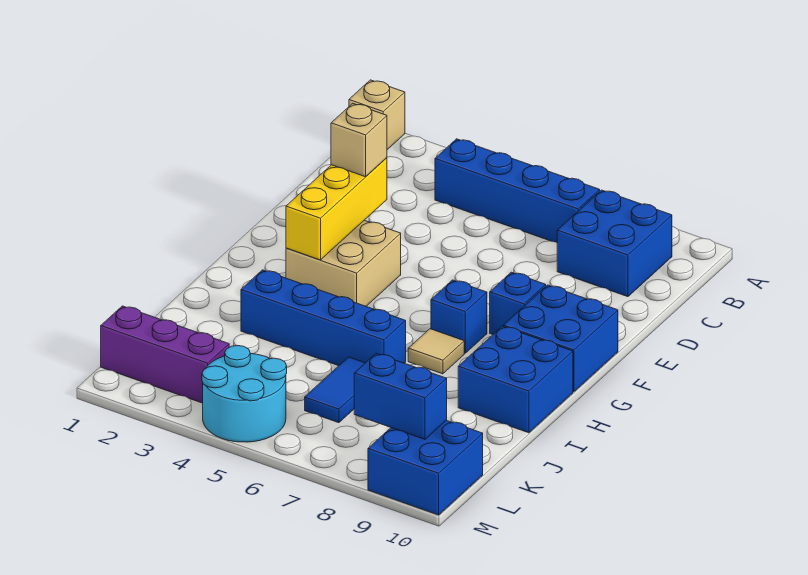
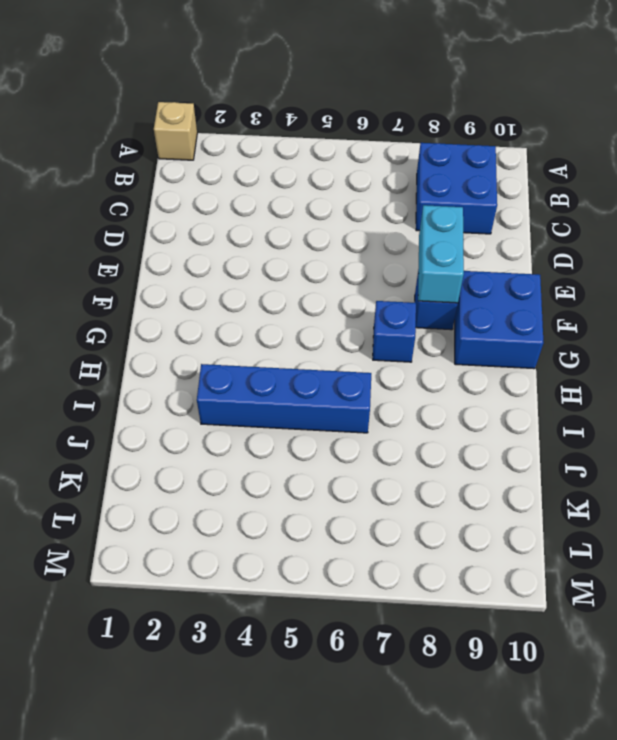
cyan brick E8:F8 level 2 -> none
none -> blue brick B4:B7 level 1
none -> tan brick F3:G4 level 1
none -> tan tile H7 level 1

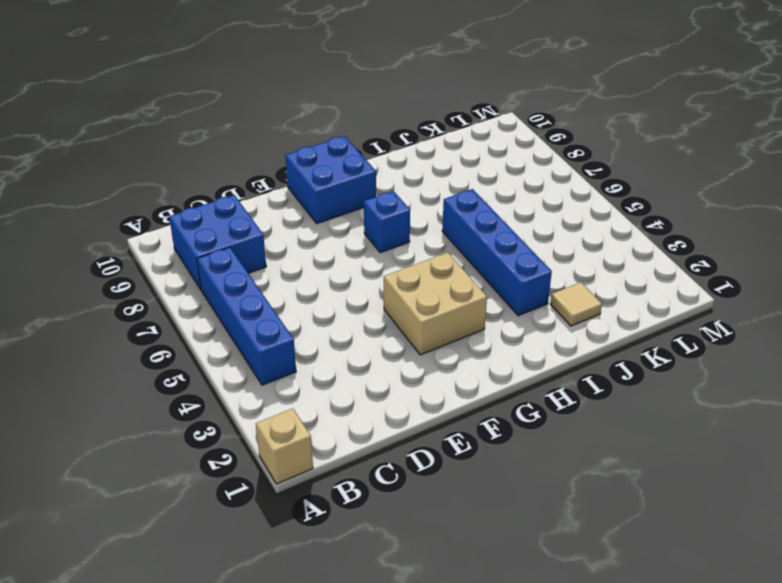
tan tile J2 level 1 -> tan tile H7 level 1
none -> blue brick F8 level 1
none -> blue brick H9:I10 level 1
none -> blue tile J6:K6 level 1

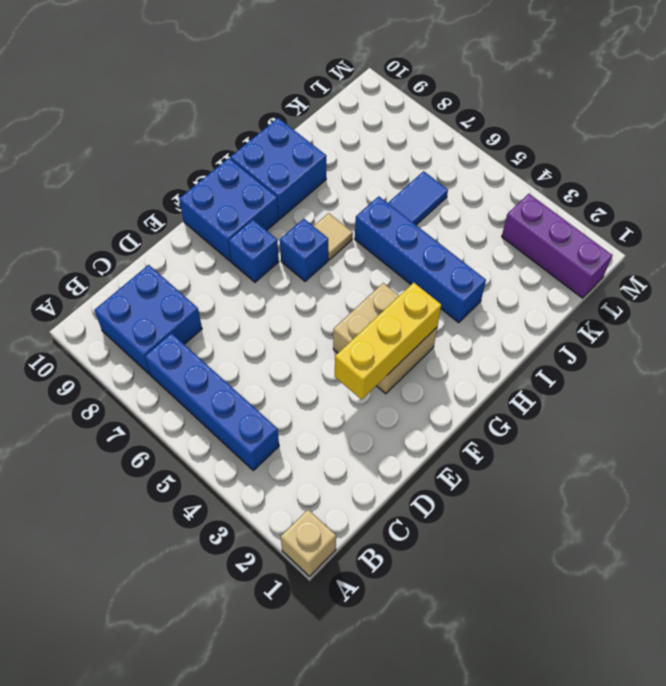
none -> cyan round brick L4:M5 level 1
none -> blue brick L9:M10 level 1
none -> blue brick L8:L9 level 2

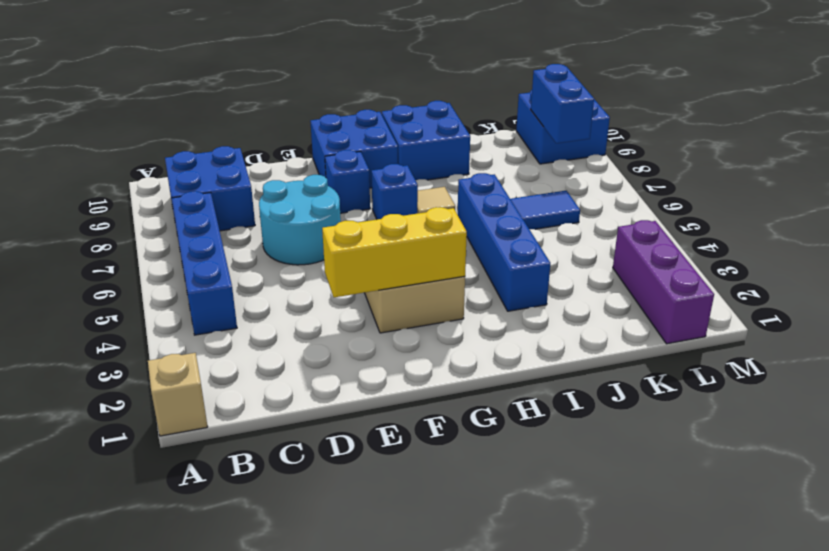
cyan round brick D6:E7 level 1 -> cyan round brick L4:M5 level 1
none -> tan brick E3 level 3

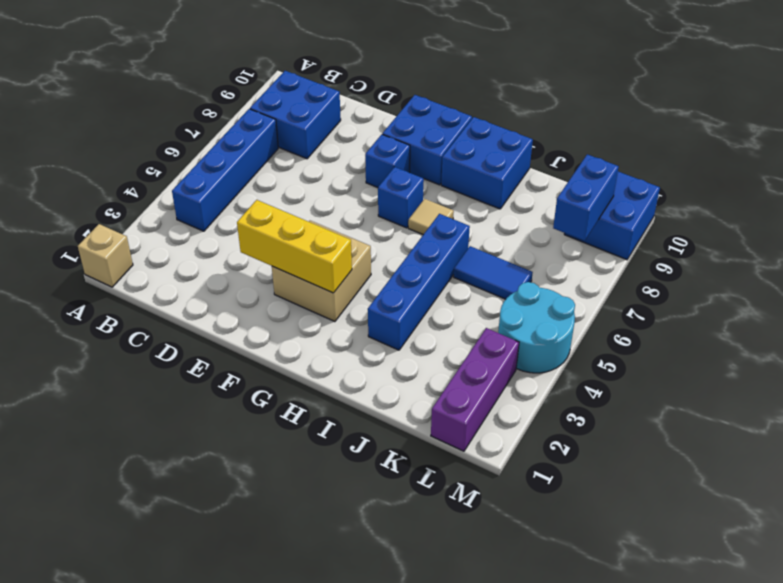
none -> tan brick E3 level 3

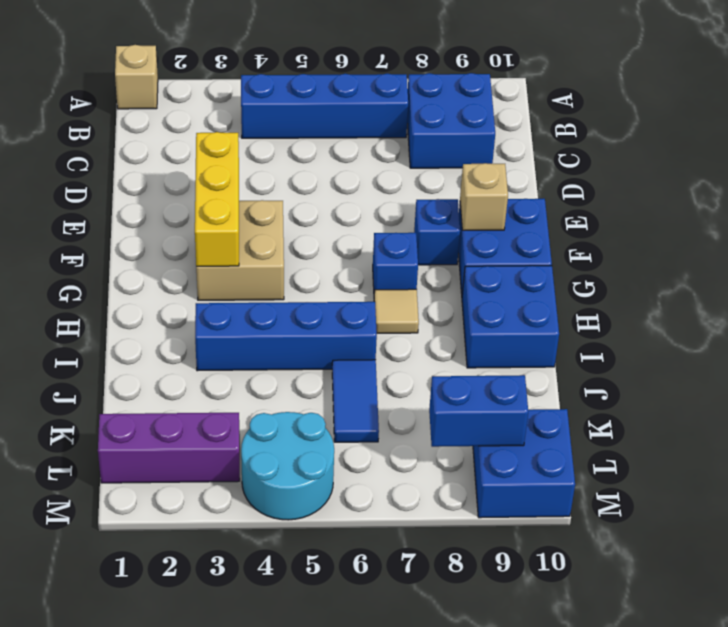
tan brick F9 level 2 -> tan brick E3 level 3

